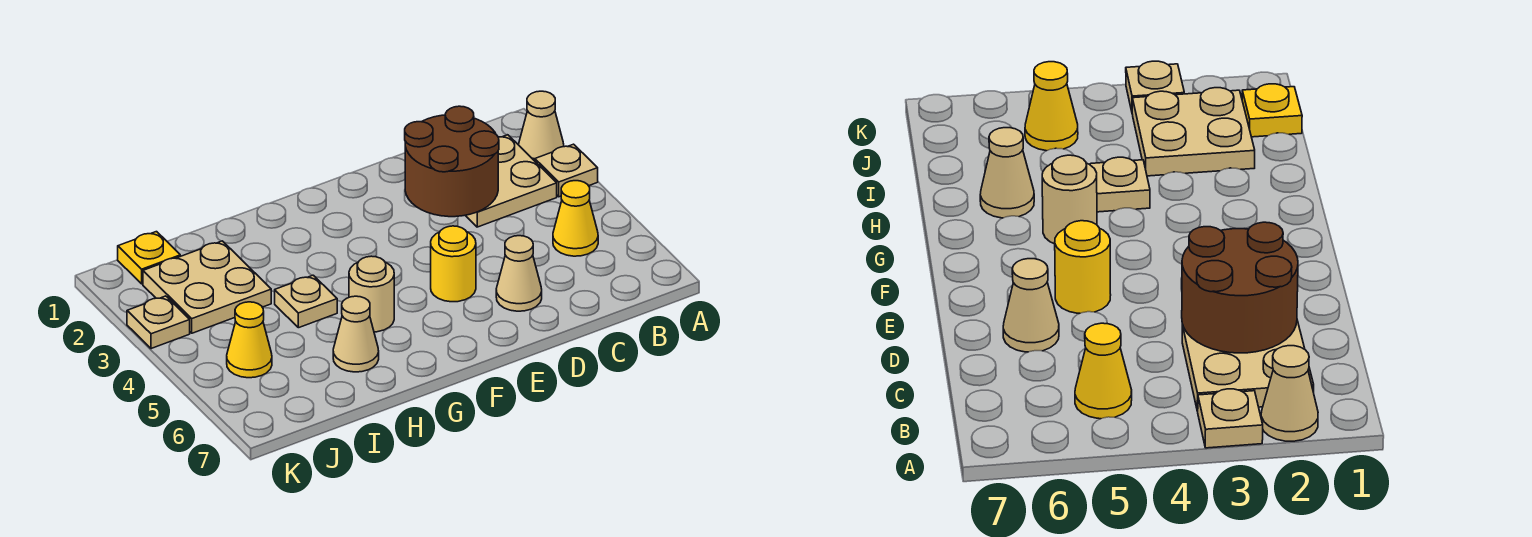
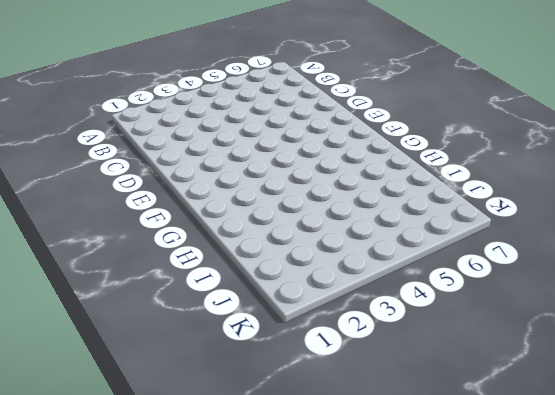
none -> tan cone A2 level 1
none -> tan plate A3 level 1
none -> tan plate B2:C3 level 1

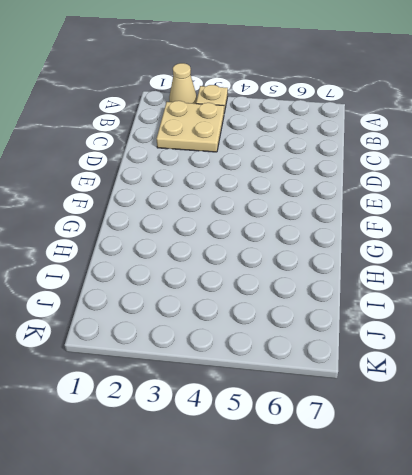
none -> yellow cone B5 level 1
none -> tan cone D6 level 1
none -> yellow round brick E5 level 1

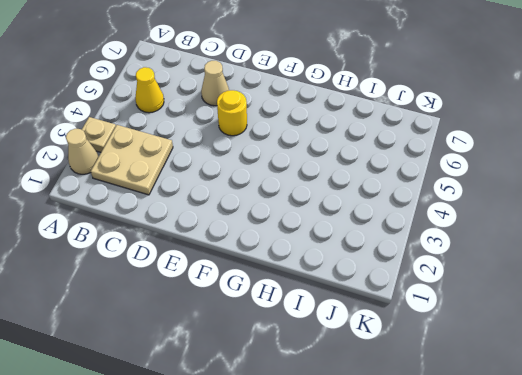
none -> tan round brick G5 level 1
none -> tan plate H4 level 1
none -> tan cone H6 level 1

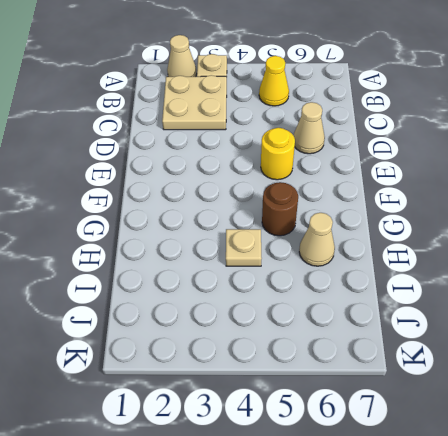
brown round brick G5 level 1 -> tan round brick G5 level 1
none -> tan plate I2:J3 level 1
none -> yellow plate J1 level 1
none -> yellow cone J5 level 1

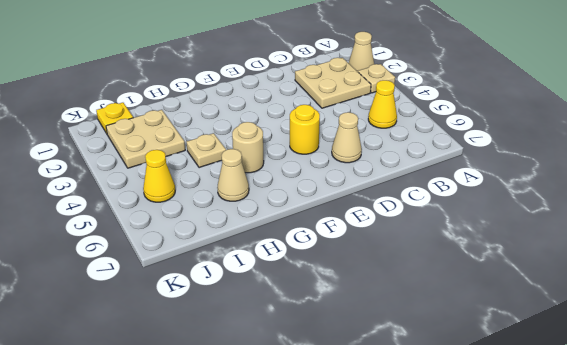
none -> tan plate K3 level 1
none -> brown round brick C2:D3 level 2

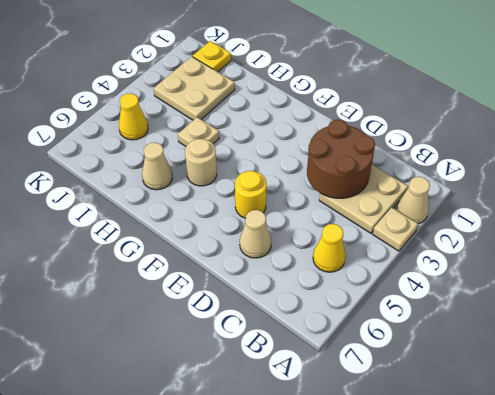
none -> tan plate K3 level 1

